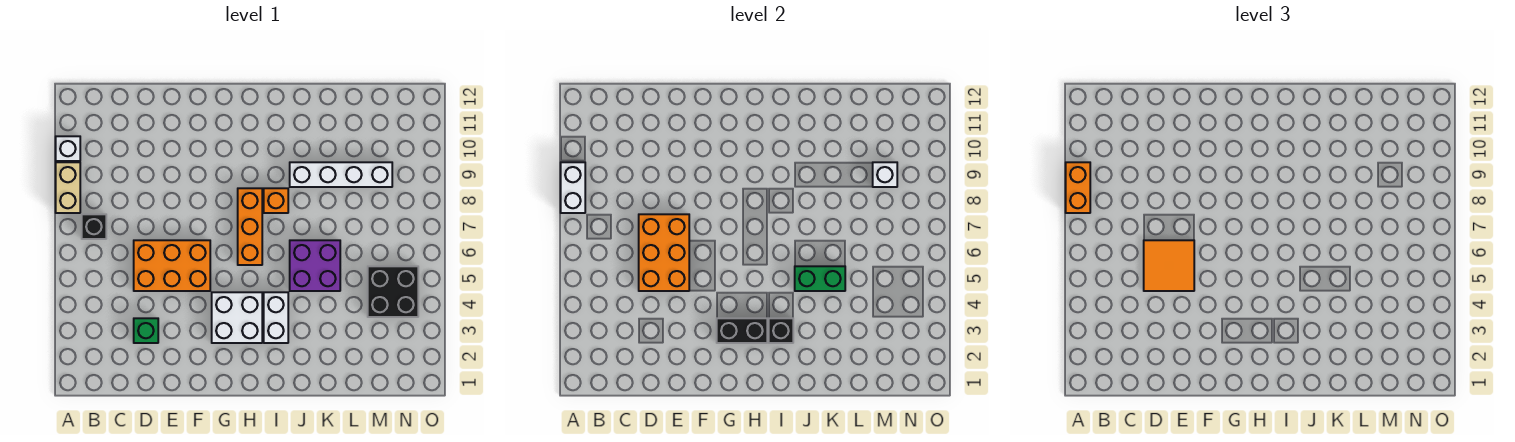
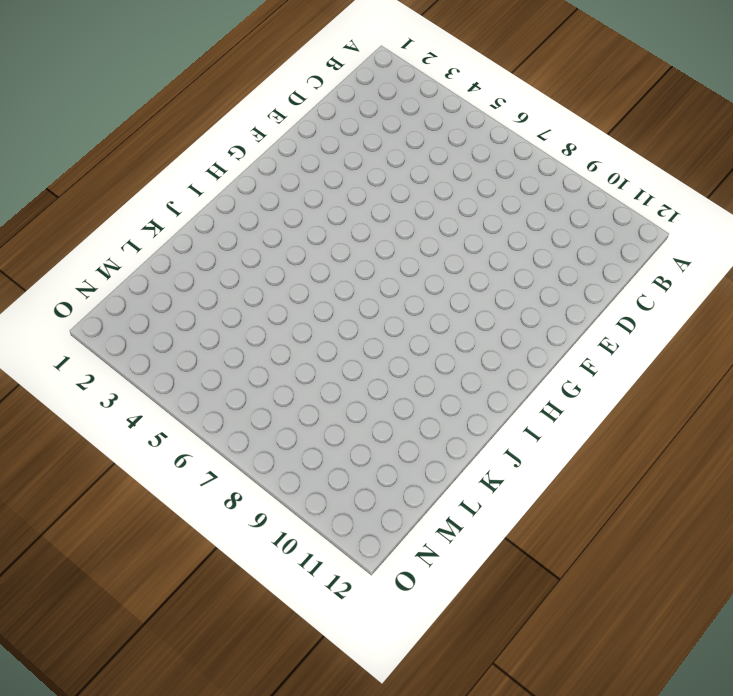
none -> tan brick A8:A9 level 1
none -> white brick A10 level 1
none -> black brick B7 level 1

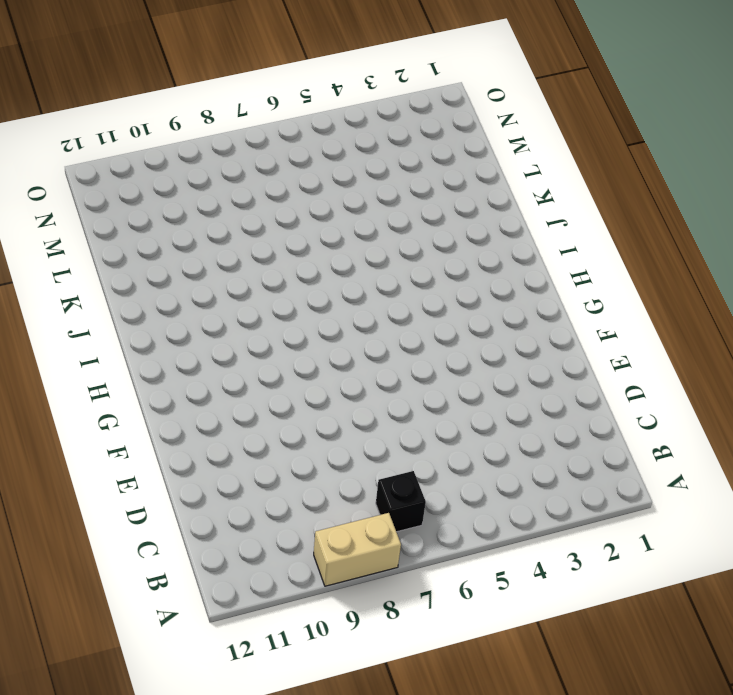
none -> white brick A10 level 1
none -> green brick D3 level 1
none -> orange brick D5:F6 level 1

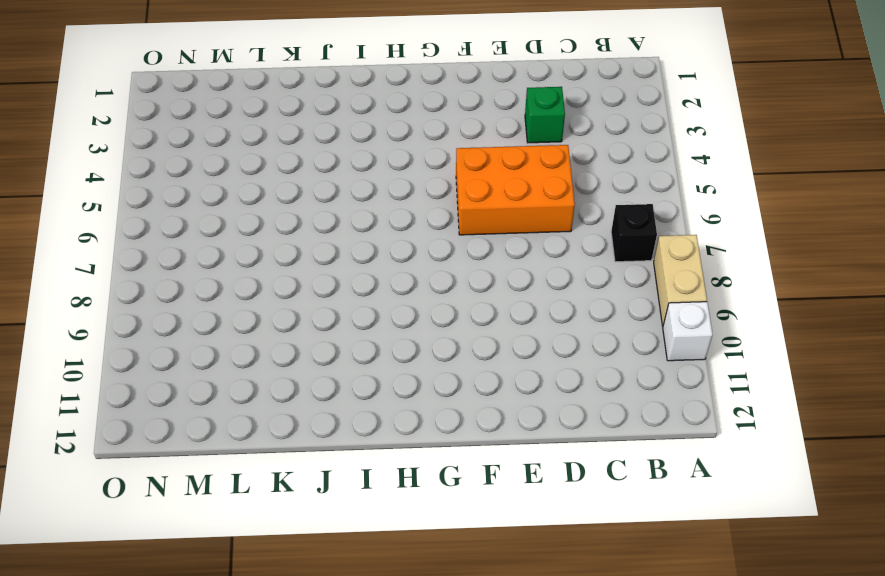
none -> white brick G3:H4 level 1
none -> orange brick H6:H8 level 1
none -> white brick I3:I4 level 1

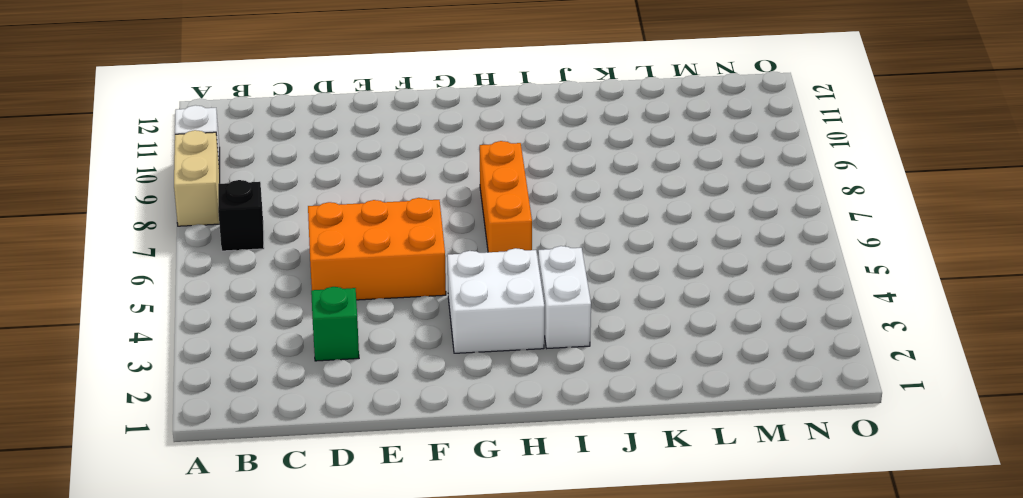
none -> orange brick I8 level 1
none -> purple brick J5:K6 level 1
none -> white brick J9:M9 level 1

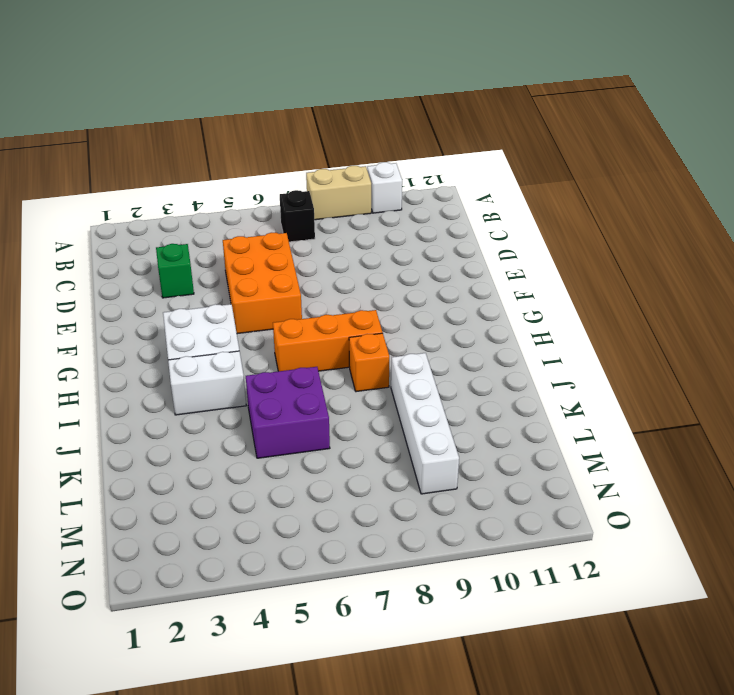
none -> black brick M4:N5 level 1
none -> white brick A8:A9 level 2
none -> orange brick D5:E7 level 2

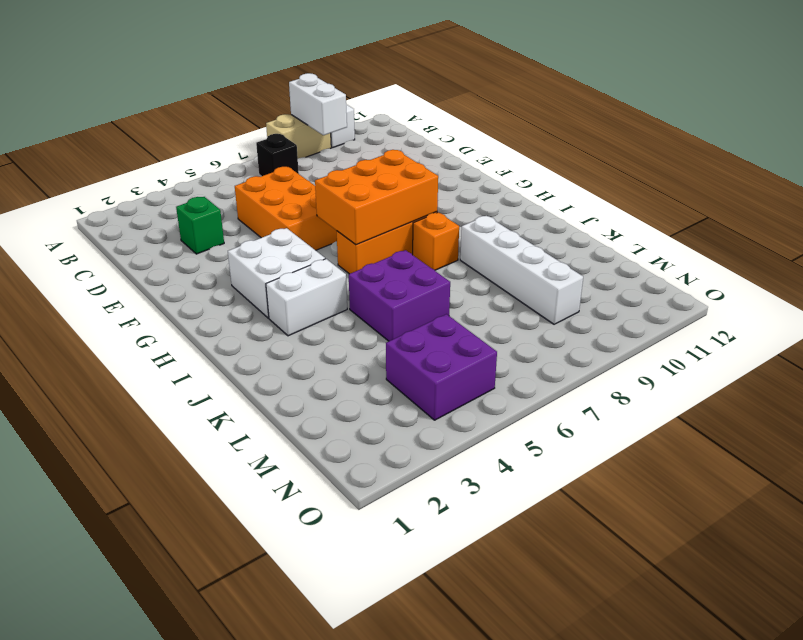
white brick A9:B9 level 2 -> white brick A8:A9 level 2
orange brick G6:H8 level 2 -> orange brick D5:E7 level 2
purple brick M4:N5 level 1 -> black brick M4:N5 level 1
none -> black brick G3:H3 level 2
none -> black brick I3 level 2
none -> green brick J5:K5 level 2

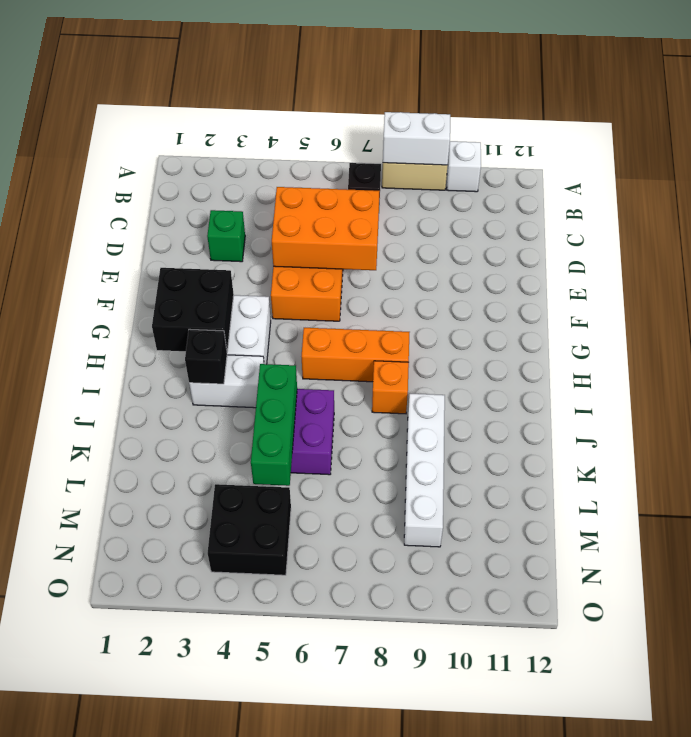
black brick G2:H3 level 2 -> black brick G3:H3 level 2
green brick J5:L5 level 2 -> green brick J5:K5 level 2
none -> white brick M9 level 2
none -> orange brick A8:A9 level 3
none -> orange tile D5:E6 level 3

